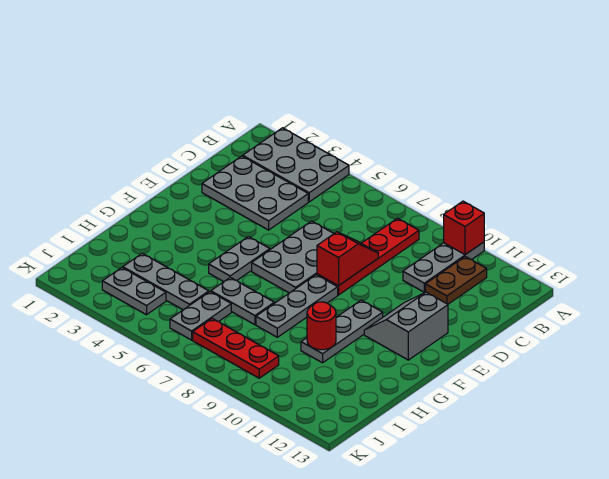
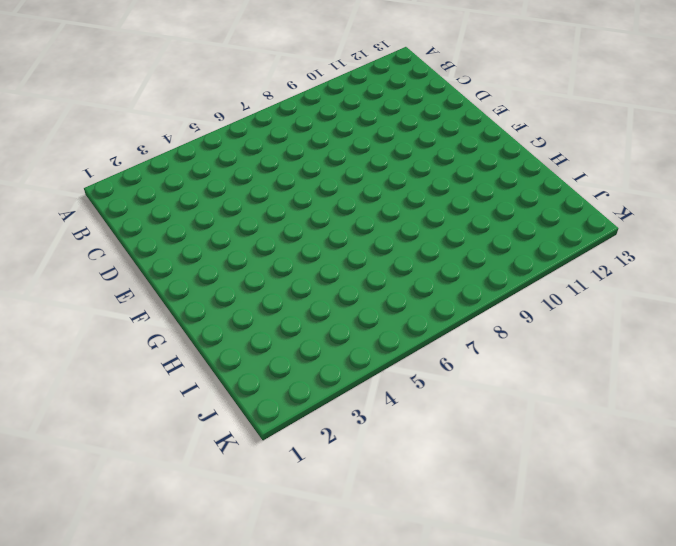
none -> grey plate A2:B4 level 1
none -> grey plate A10:C10 level 1
none -> red plate B8:E8 level 1

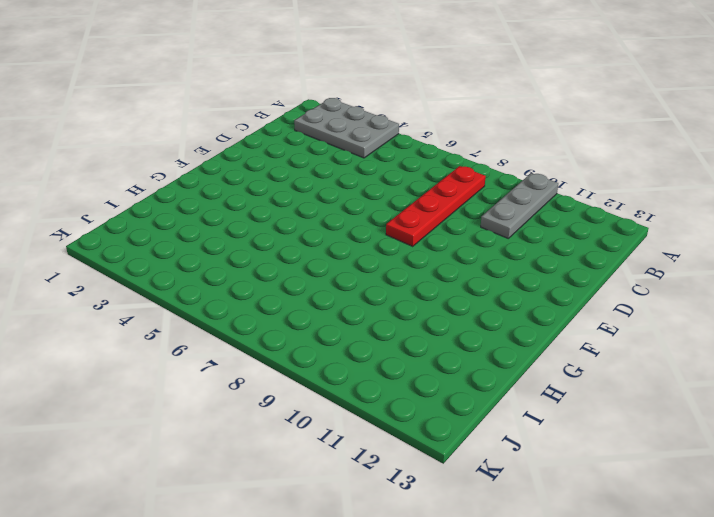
none -> brown plate B11:C11 level 1
none -> grey plate C2:D4 level 1
none -> grey plate D6:F7 level 1

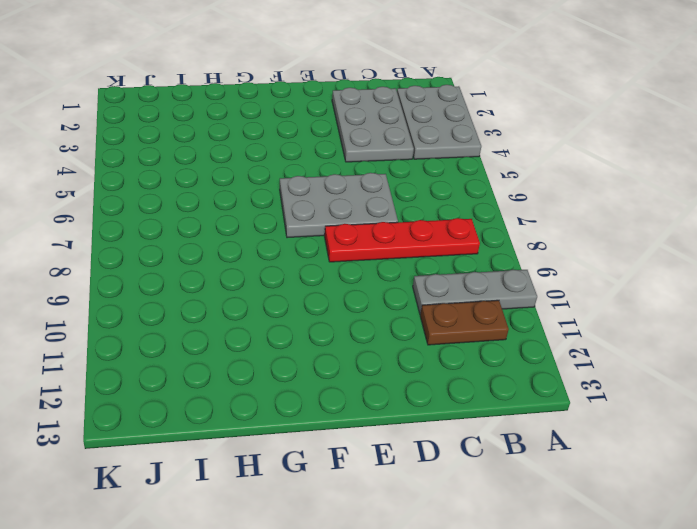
none -> grey slope E11:F12 level 1 top 12
none -> grey plate F5:G5 level 1
none -> grey plate F8:H8 level 1

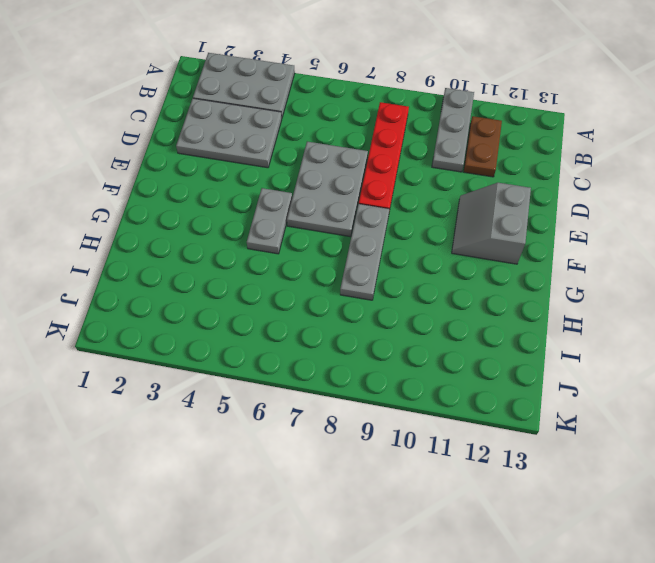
none -> grey plate F10:H10 level 1
none -> grey plate H6:H7 level 1
none -> grey plate I3:I5 level 1

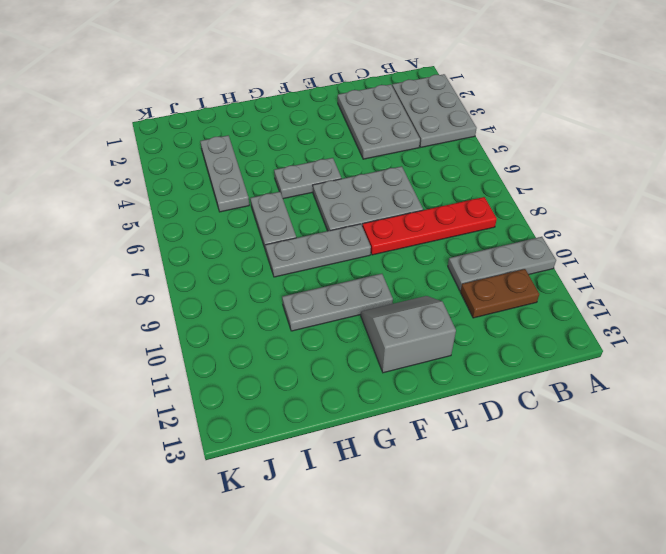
none -> grey plate I6:J6 level 1
none -> grey plate J3:J4 level 1
none -> red plate J7:J9 level 1

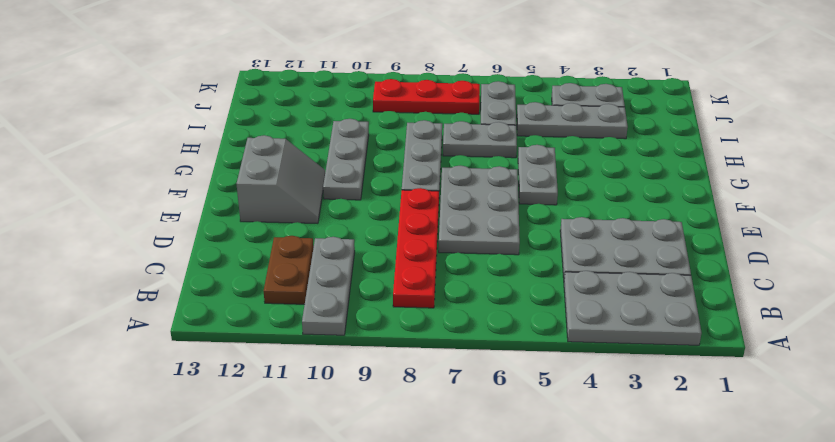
none -> red brick A10 level 2
none -> red slope D8:E8 level 2 top E
none -> red round brick H10 level 2

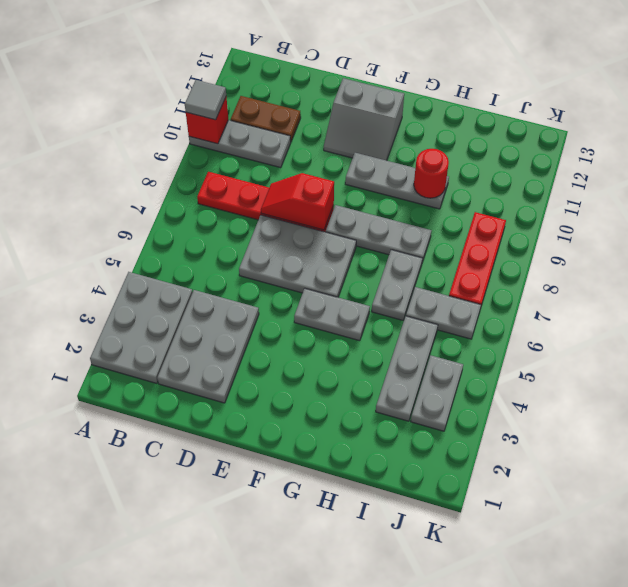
grey tile A10 level 3 -> none

